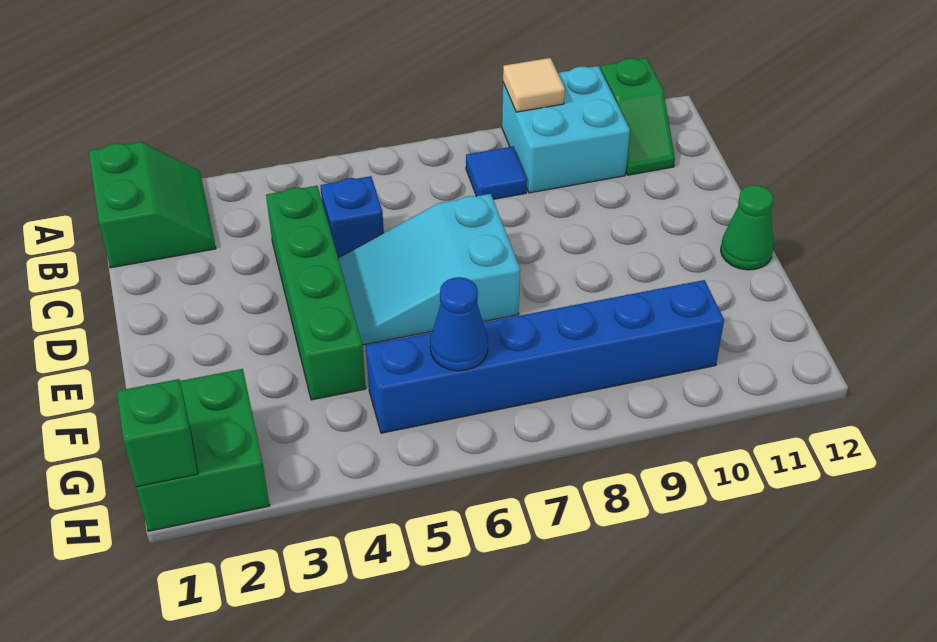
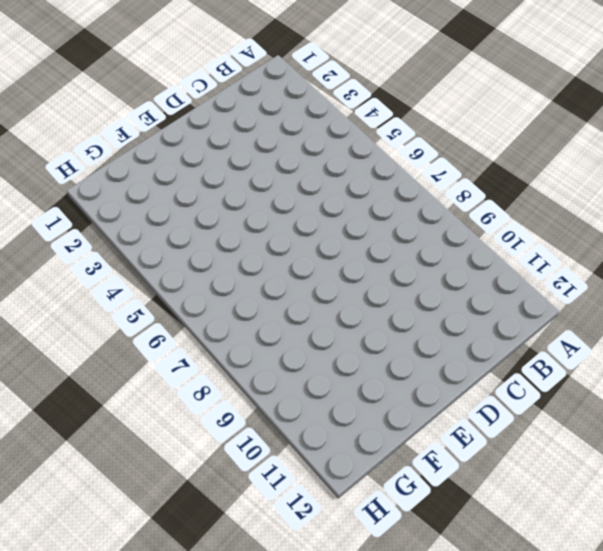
none -> green slope A1:B2 level 1 top 1
none -> cyan brick A9:B10 level 1
none -> green slope A11:B11 level 1 top A

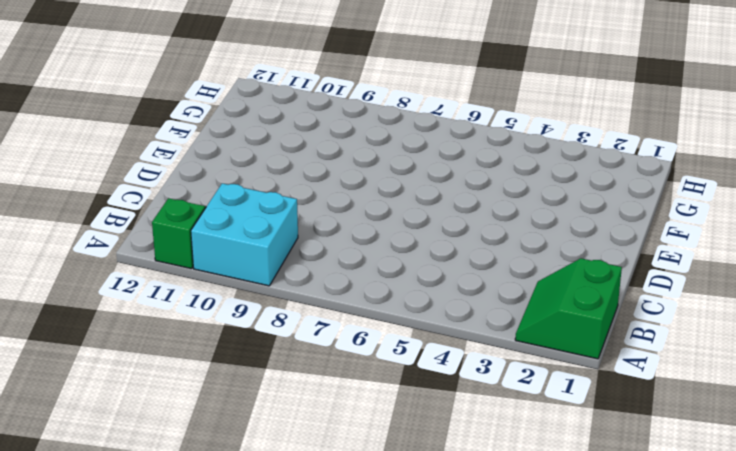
none -> blue tile B8 level 1
none -> green brick C4:F4 level 1
none -> blue brick C5 level 1

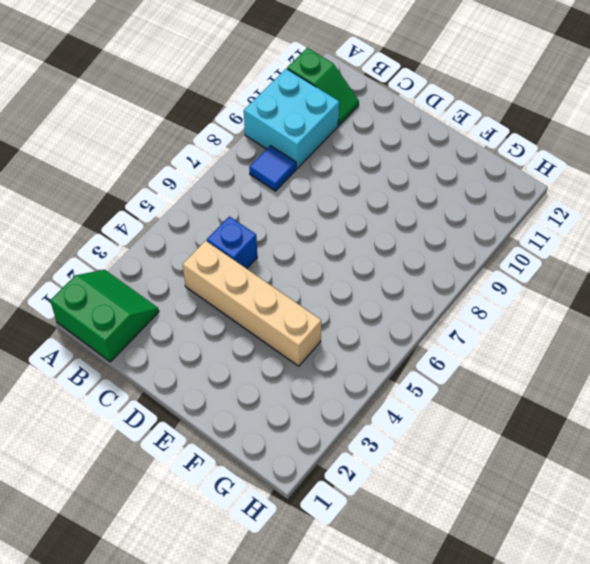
tan brick C4:F4 level 1 -> green brick C4:F4 level 1
none -> cyan slope D5:E7 level 1 top 7
none -> green cone E12 level 1
none -> green brick G1:H2 level 1

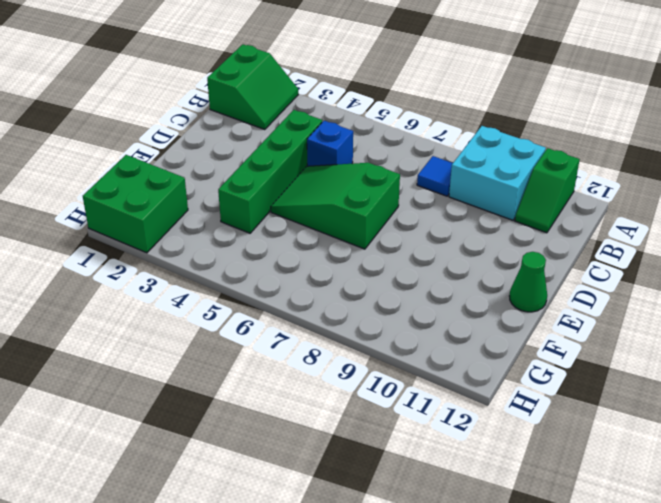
green slope D5:E7 level 1 top 7 -> cyan slope D5:E7 level 1 top 7
none -> blue brick G5:G10 level 1
none -> tan tile A9 level 2
none -> blue cone G6 level 2

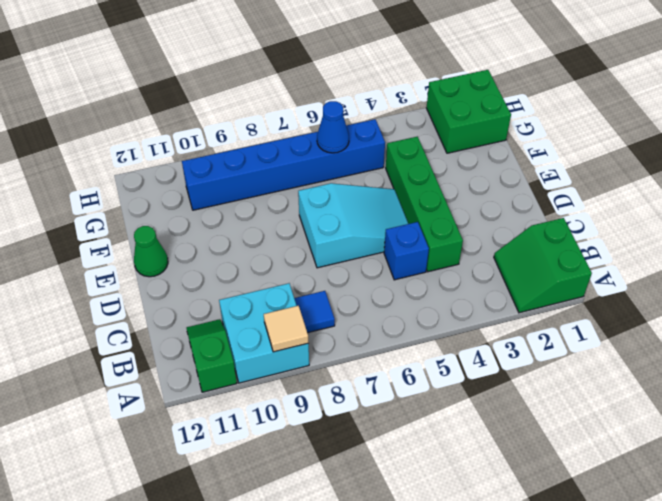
none -> green brick H1 level 2

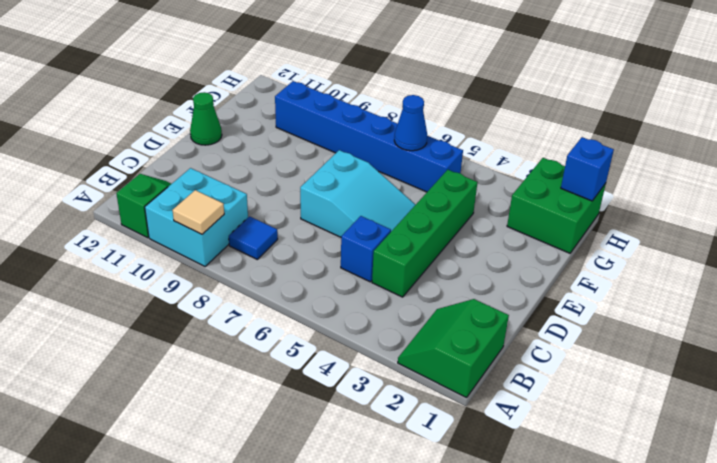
blue brick H1 level 2 -> green brick H1 level 2

